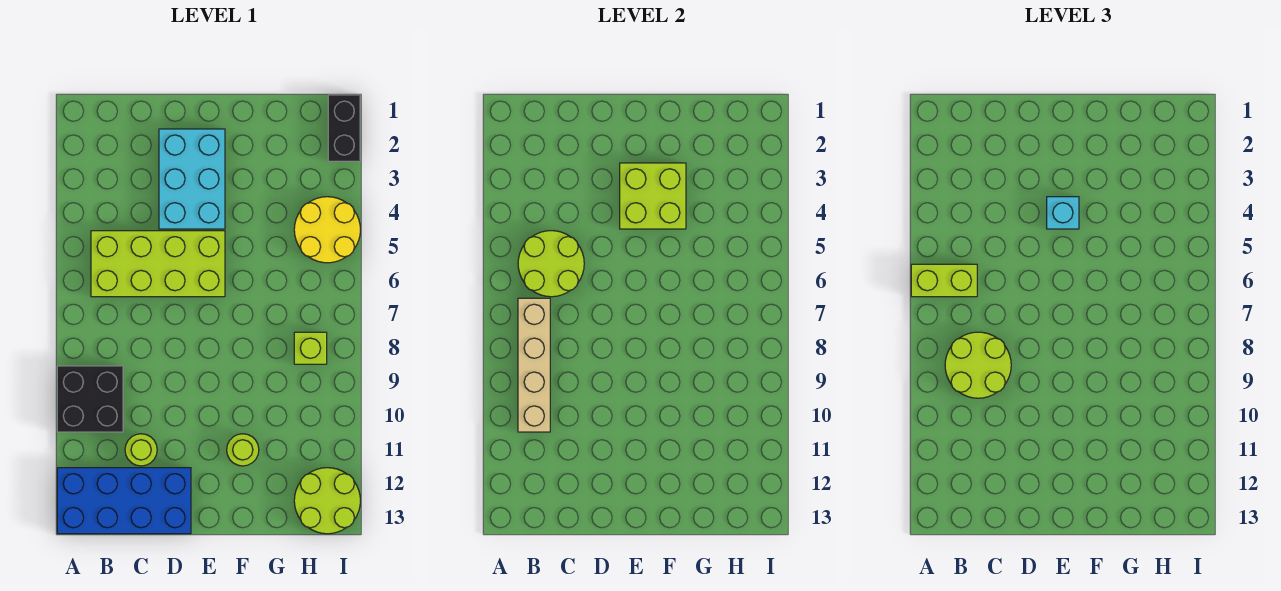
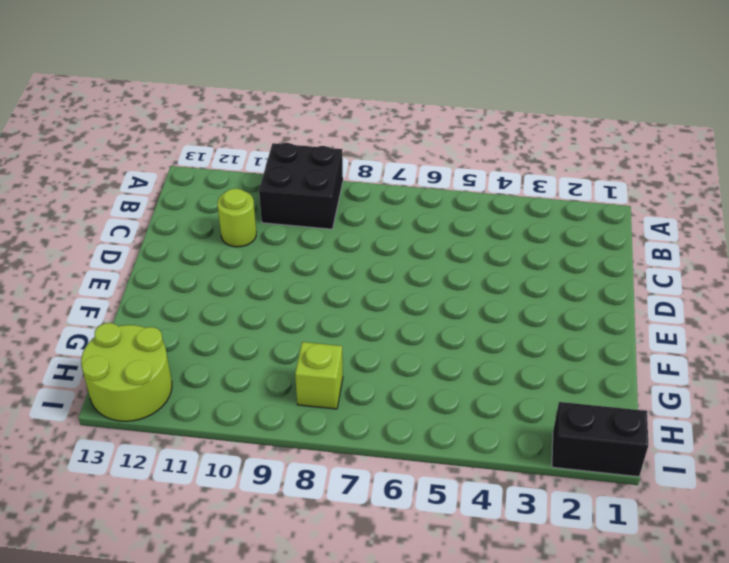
none -> blue brick A12:D13 level 1
none -> lime brick B5:E6 level 1
none -> cyan brick D2:E4 level 1

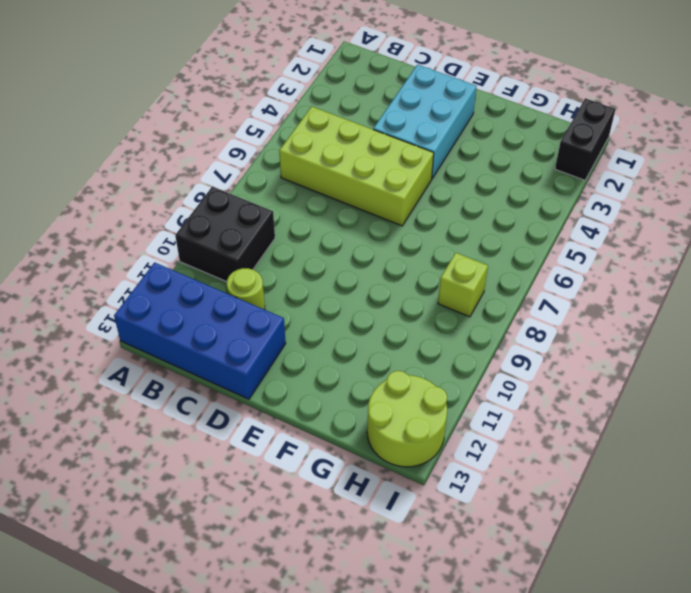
none -> lime round brick F11 level 1
none -> yellow round brick H4:I5 level 1
none -> lime round brick B5:C6 level 2

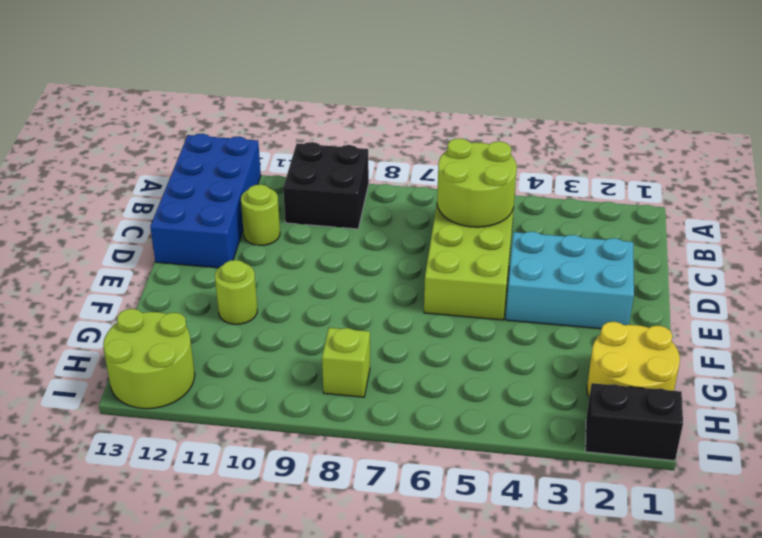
yellow round brick G1:H2 level 1 -> yellow round brick H4:I5 level 1
none -> tan brick B7:B10 level 2
none -> lime brick E3:F4 level 2
none -> lime brick A6:B6 level 3

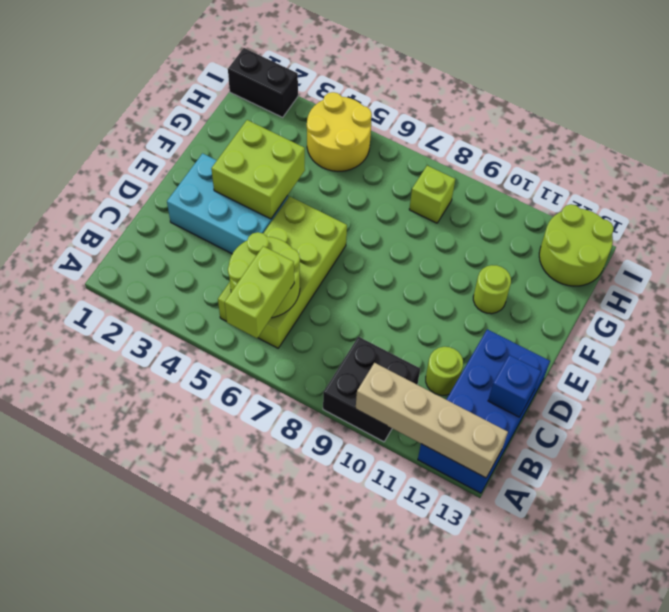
tan brick A10:A13 level 2 -> tan brick B7:B10 level 2
blue brick C13 level 2 -> none
none -> lime round brick B8:C9 level 3
none -> cyan brick E4 level 3

